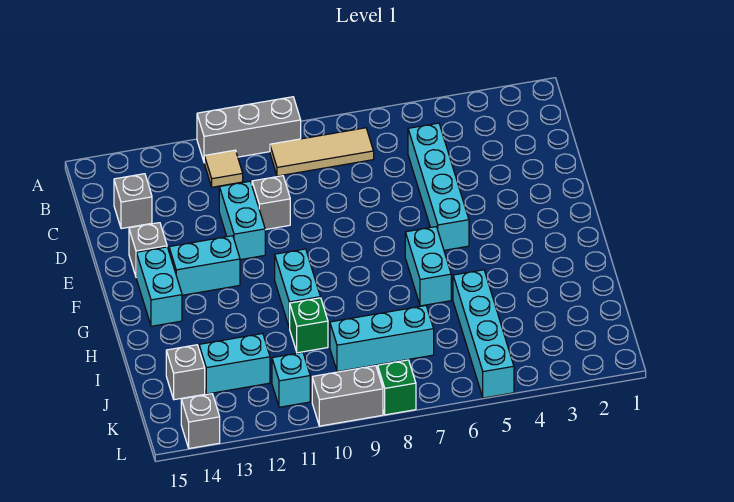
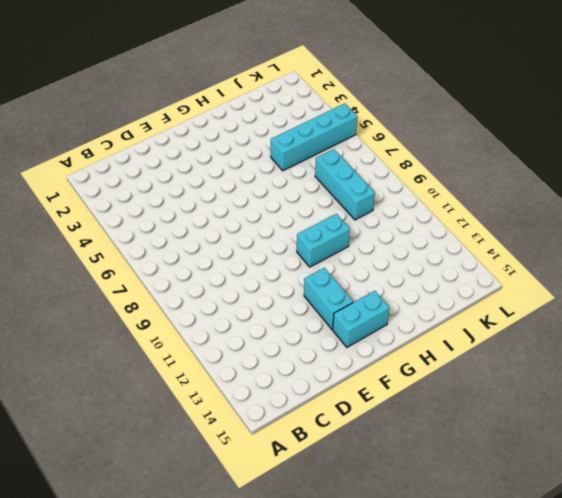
none -> grey brick A9:A11 level 1
none -> tan tile B7:B9 level 1
none -> tan tile B11 level 1

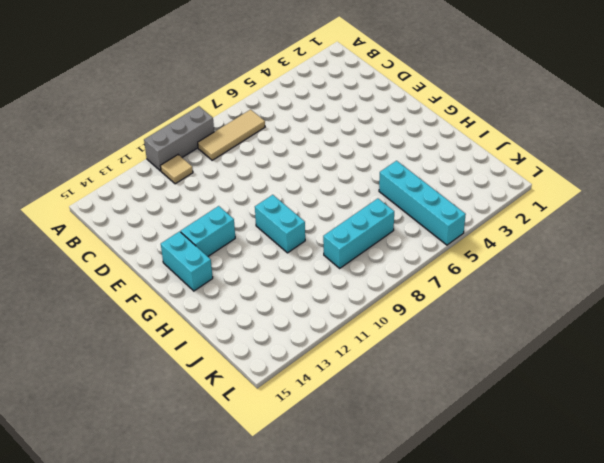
none -> cyan brick C5:F5 level 1
none -> grey brick C14 level 1
none -> grey brick D10 level 1

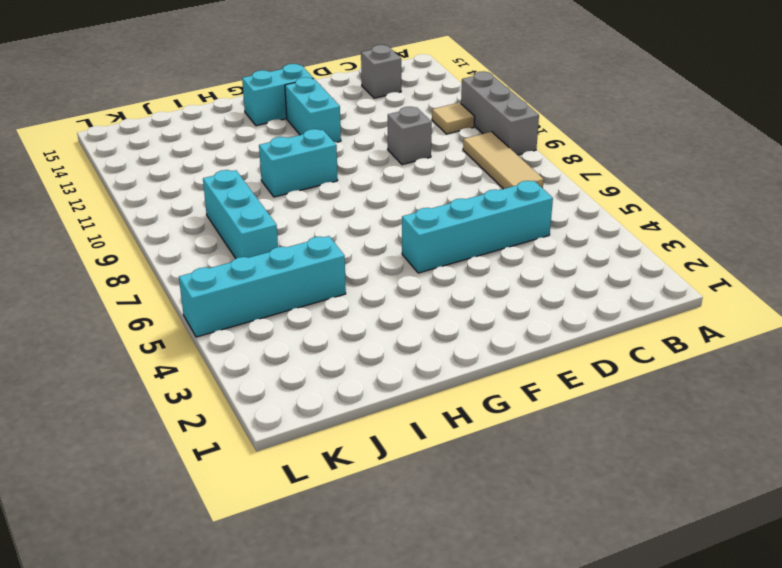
none -> cyan brick D11:E11 level 1
none -> grey brick E14 level 1
none -> cyan brick G6:H6 level 1

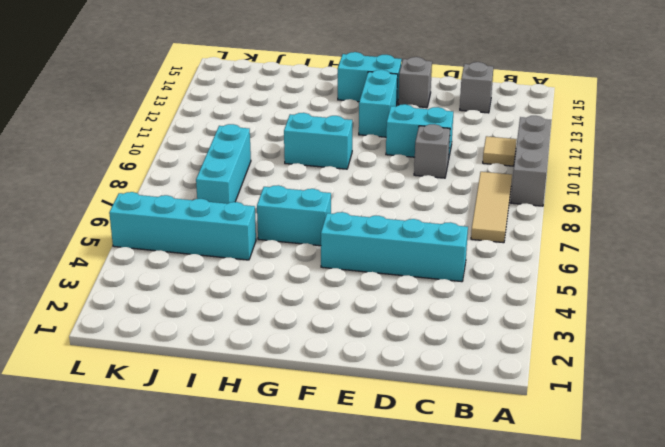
none -> green brick I10 level 1
none -> cyan brick J12:J13 level 1
none -> grey brick J14 level 1

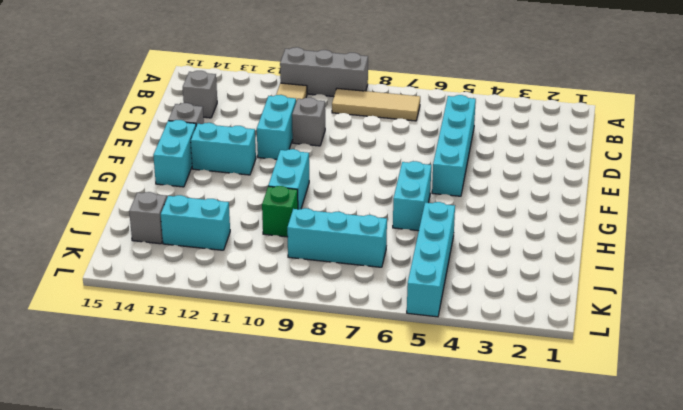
none -> cyan brick K11 level 1
none -> green brick L8 level 1
none -> grey brick L9:L10 level 1

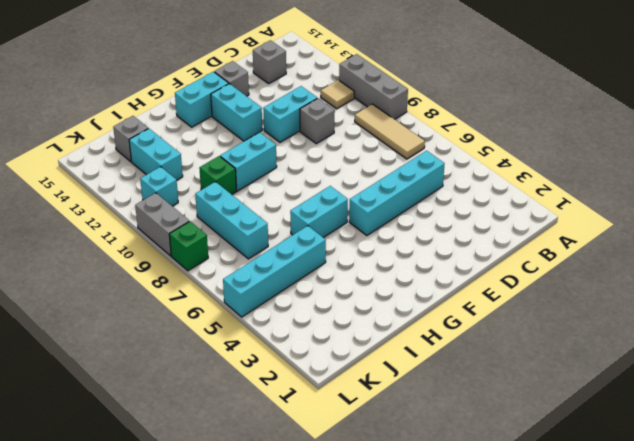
none -> grey brick L14 level 1

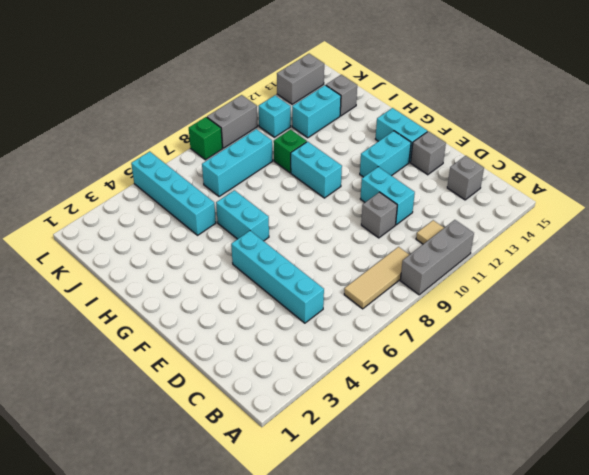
grey brick L13:L14 level 1 -> grey brick L14 level 1

